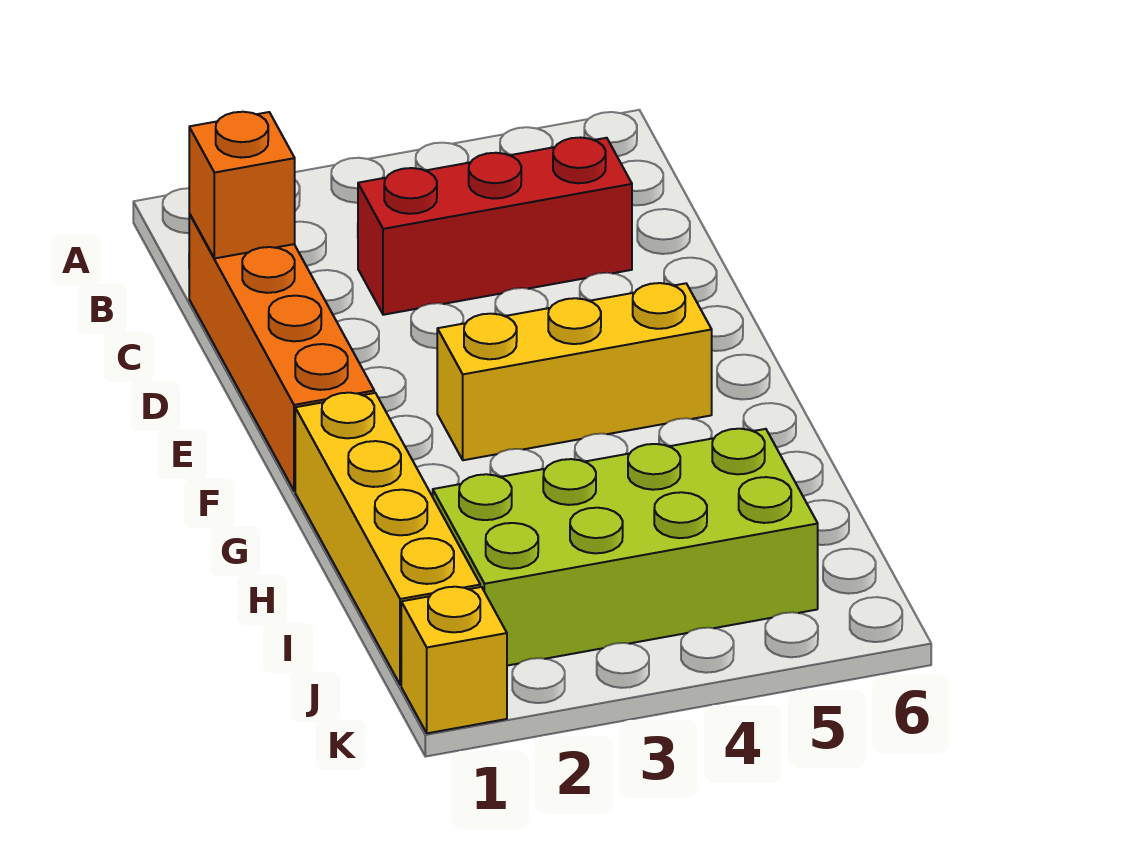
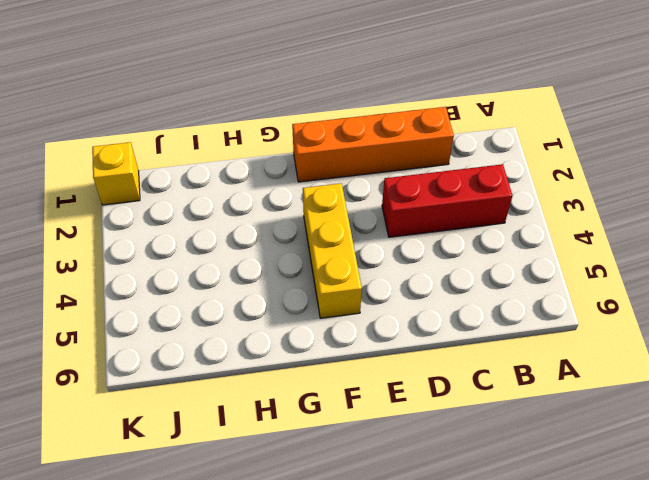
red brick B3:D3 level 1 -> red brick C3:C5 level 1
none -> yellow brick G1:J1 level 1
none -> lime brick I2:J5 level 1

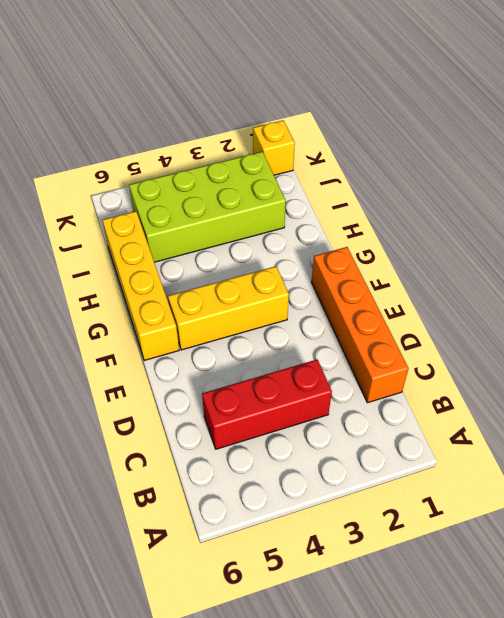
yellow brick F6:I6 level 1 -> yellow brick G1:J1 level 1
none -> orange brick C1 level 2

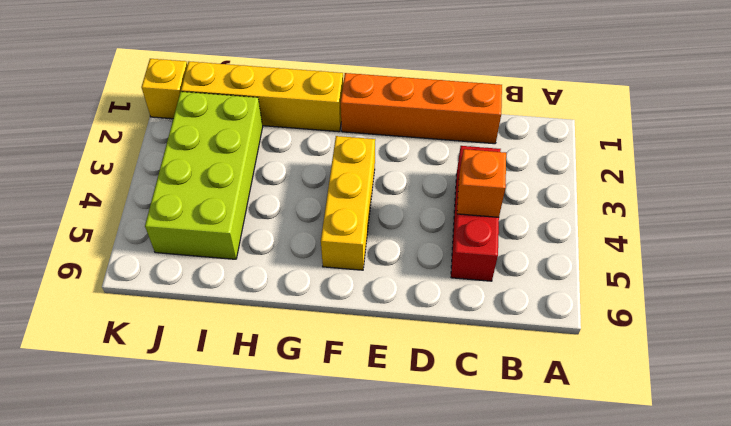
orange brick C4 level 2 -> orange brick C1 level 2

